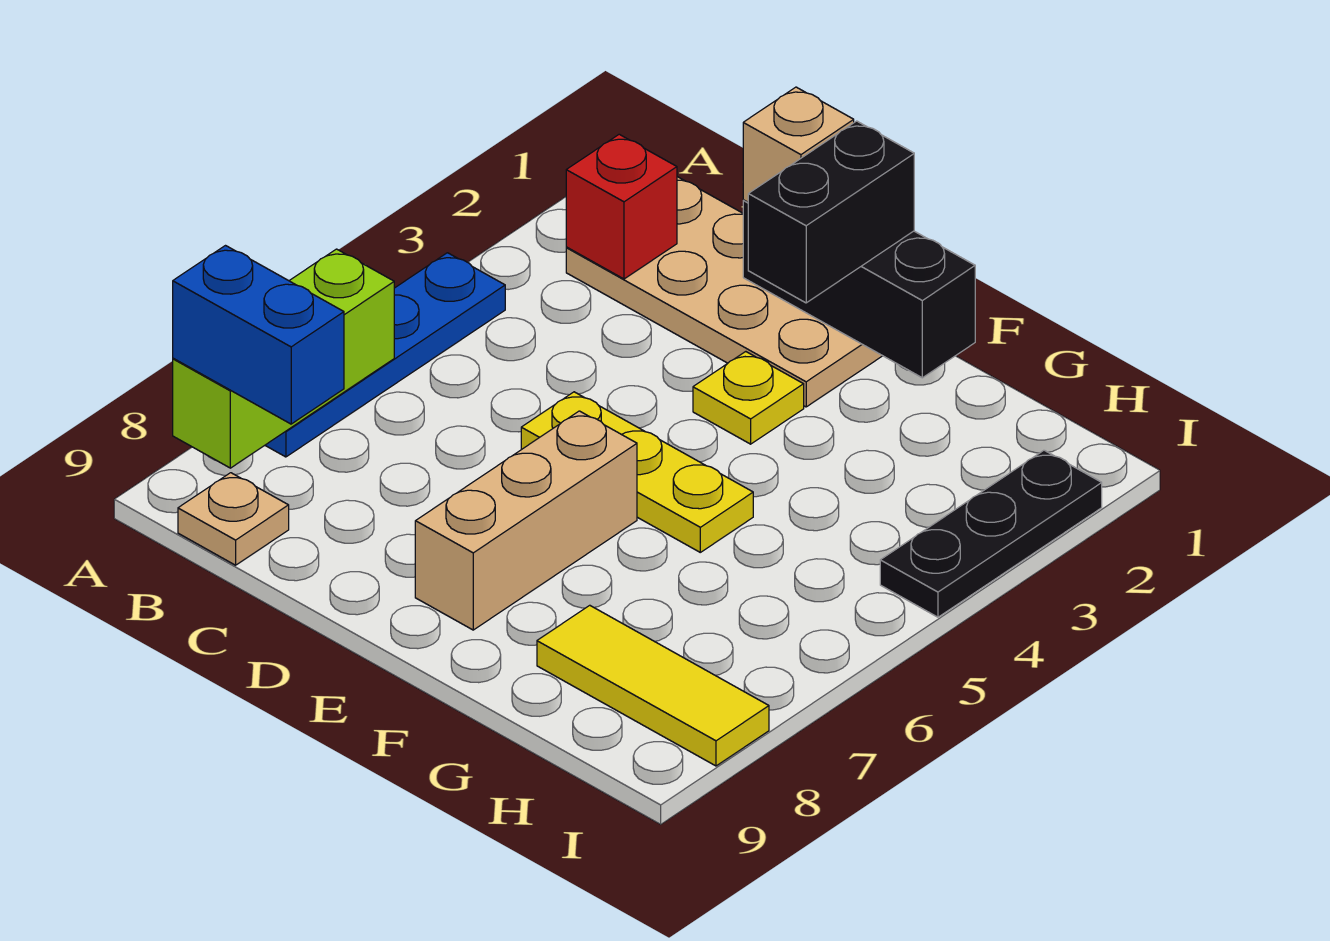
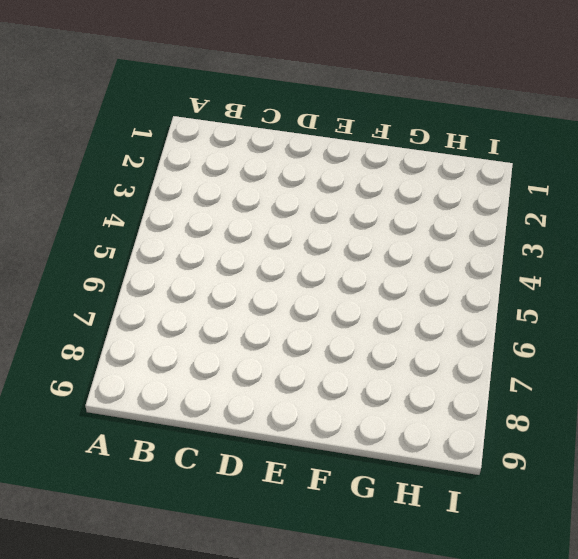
none -> blue plate A4:A7 level 1
none -> tan plate B1:E2 level 1
none -> tan plate B9 level 1

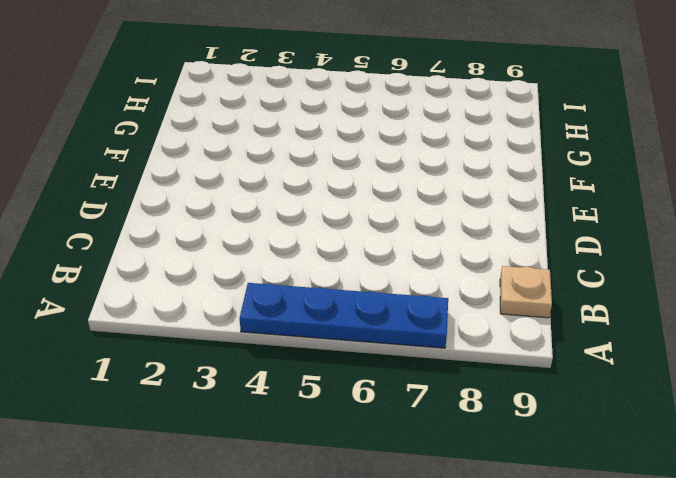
none -> tan plate B1:E2 level 1
none -> yellow plate D5:F5 level 1
none -> yellow plate E3 level 1

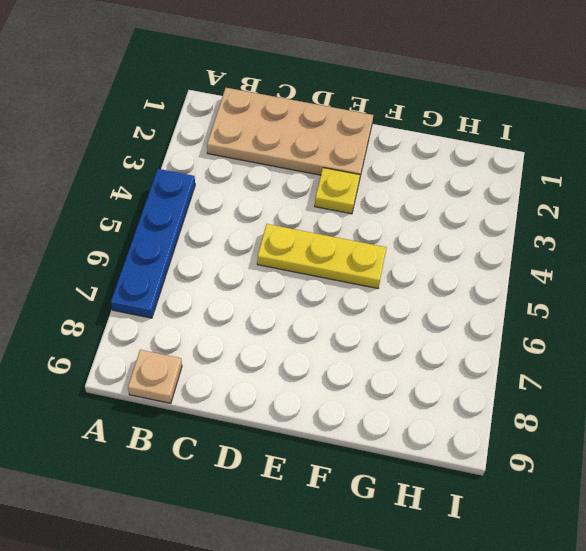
none -> tan brick E6:E8 level 1
none -> yellow tile G8:I8 level 1
none -> black plate I2:I4 level 1

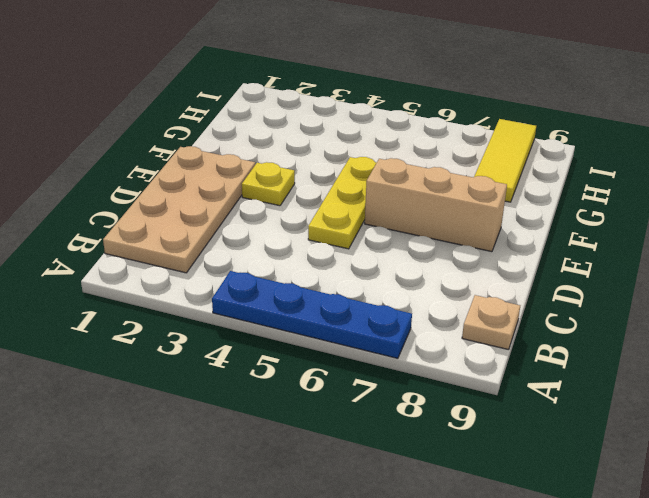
none -> black plate I2:I4 level 1
none -> lime brick A6:A8 level 2
none -> red brick B2 level 2

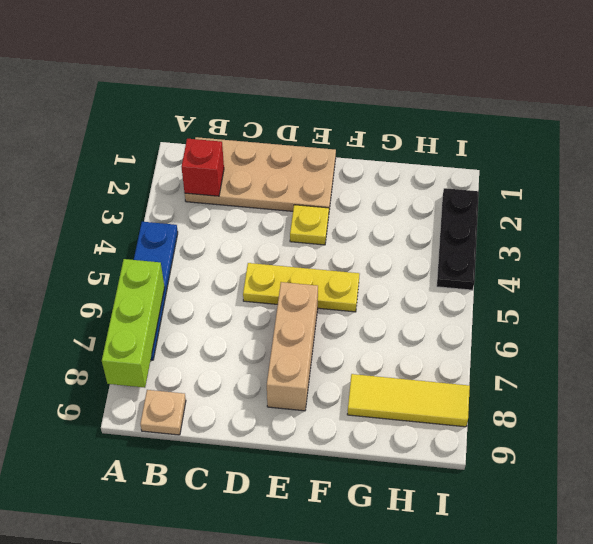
none -> black brick D1:F1 level 2
none -> blue brick A8:B8 level 3
none -> tan brick D1 level 3

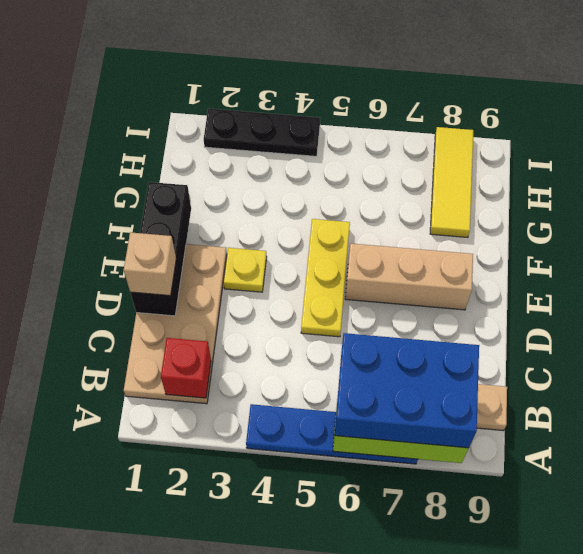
blue brick A6:B8 level 3 -> blue brick A8:B8 level 3
none -> black brick E1:E2 level 3

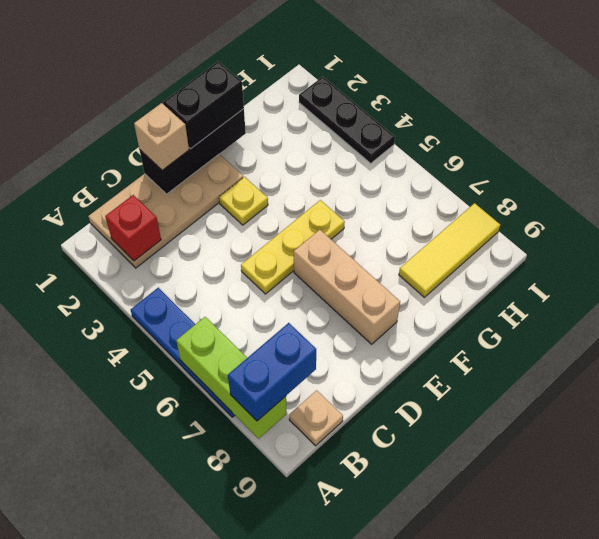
black brick E1:F1 level 3 -> black brick E1:E2 level 3

